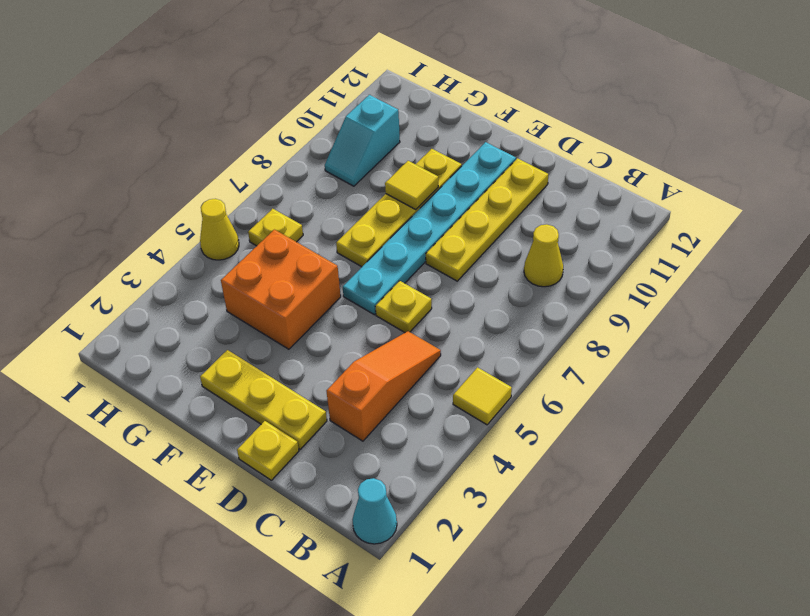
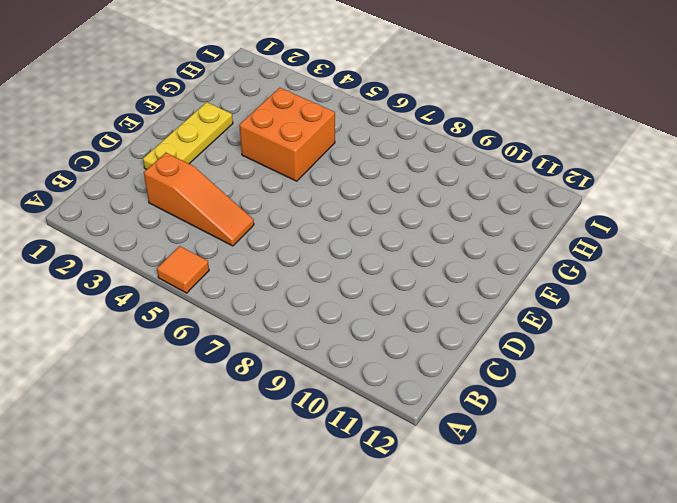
orange tile A5 level 1 -> yellow tile A5 level 1
none -> cyan cone A1 level 1
none -> yellow cone B9 level 1
none -> yellow plate D1 level 1

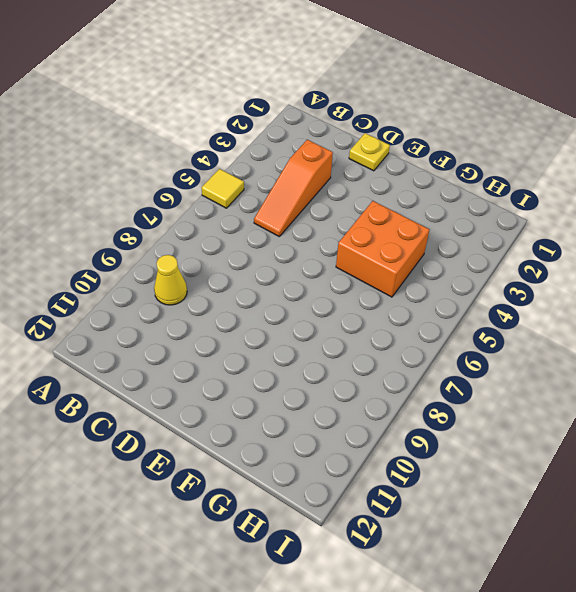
none -> cyan cone A1 level 1
none -> yellow plate D2:F2 level 1
none -> yellow plate D6 level 1

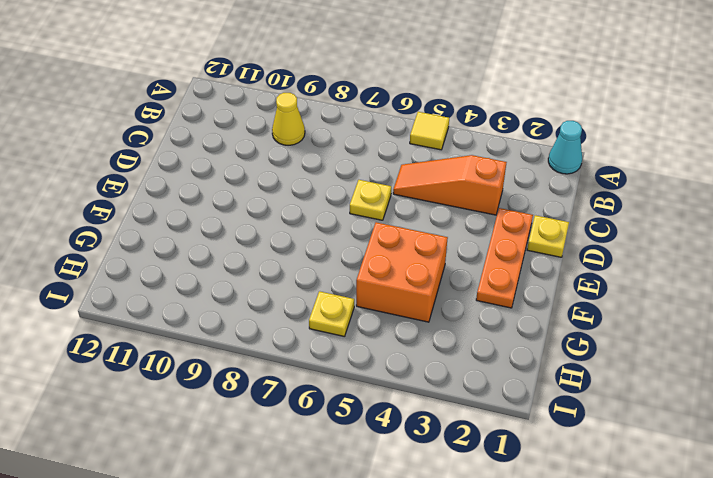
orange plate D2:F2 level 1 -> yellow plate D2:F2 level 1
none -> yellow plate D8:D11 level 1
none -> cyan plate E6:E11 level 1
none -> yellow plate F7:F10 level 1

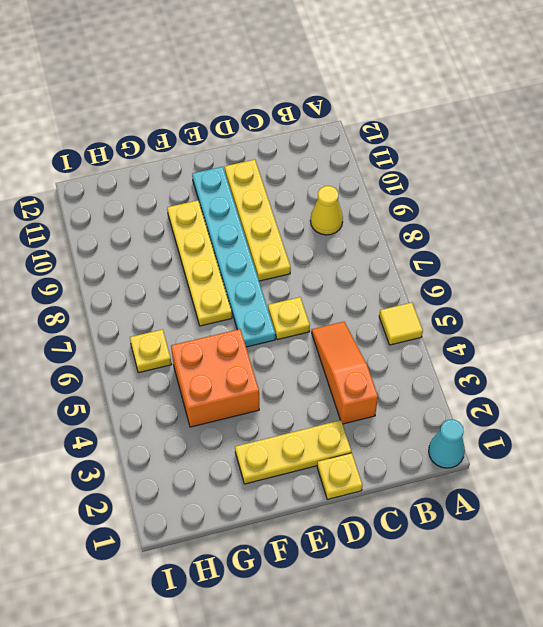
none -> cyan slope H9:H10 level 1 top 10
none -> yellow cone I5 level 1
none -> yellow tile F9 level 2

